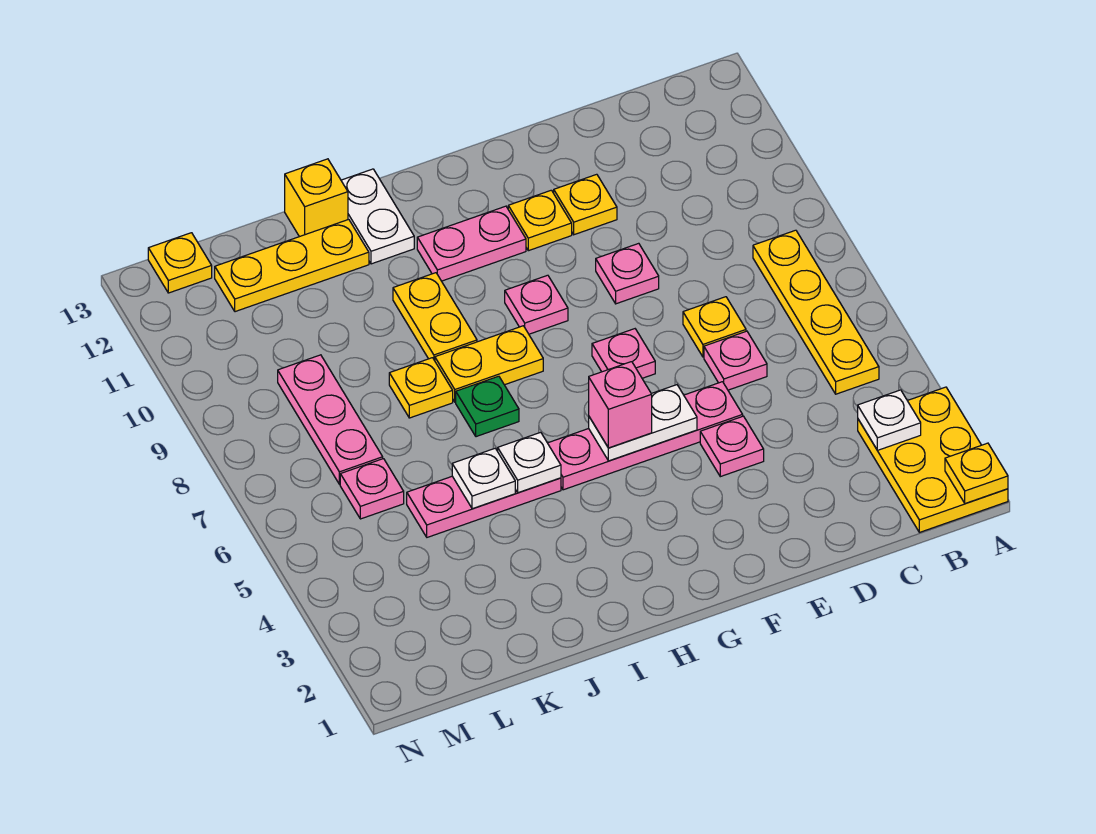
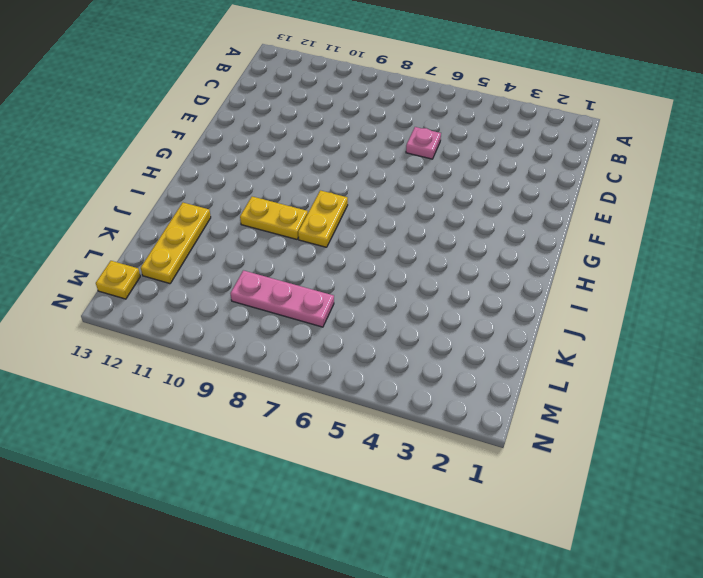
none -> yellow plate A1:B3 level 1
none -> yellow plate B5:B8 level 1
none -> yellow plate D7 level 1

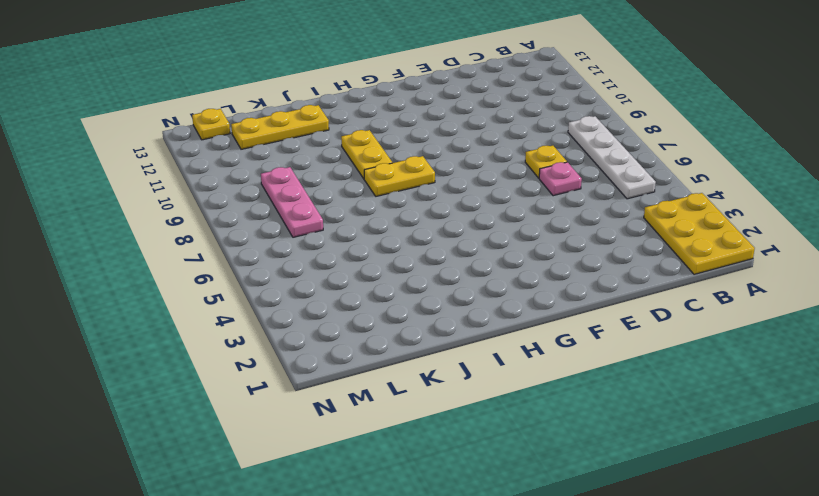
white plate B5:B8 level 1 -> yellow plate B5:B8 level 1
none -> pink plate E4 level 1
none -> pink plate E5:H5 level 1
none -> pink plate E9 level 1

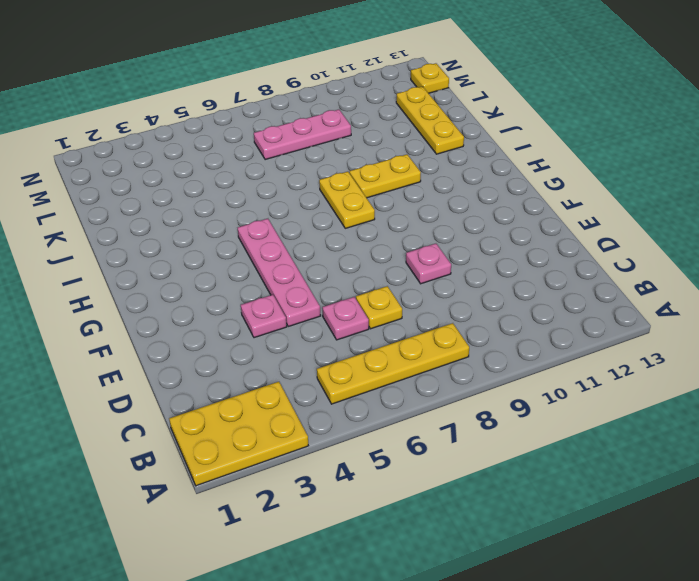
none -> yellow plate E11 level 1
none -> pink plate F7 level 1
none -> yellow plate F11 level 1

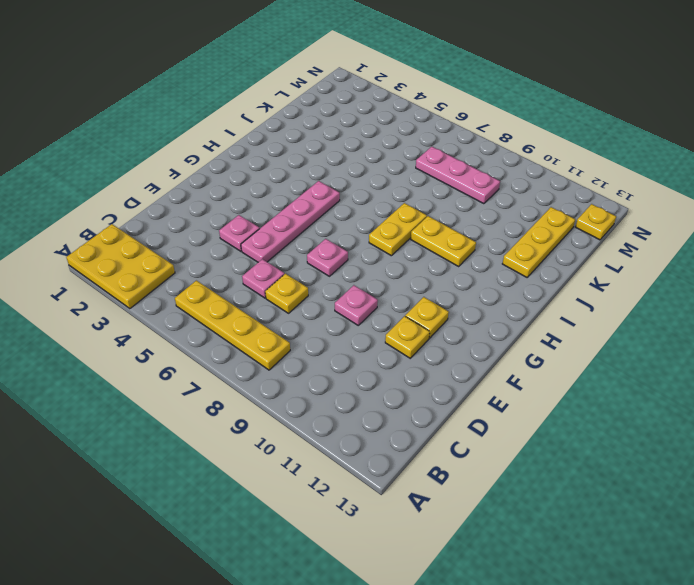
none -> pink plate G9 level 1
none -> pink plate G11:H11 level 1
none -> pink plate I5:K5 level 1

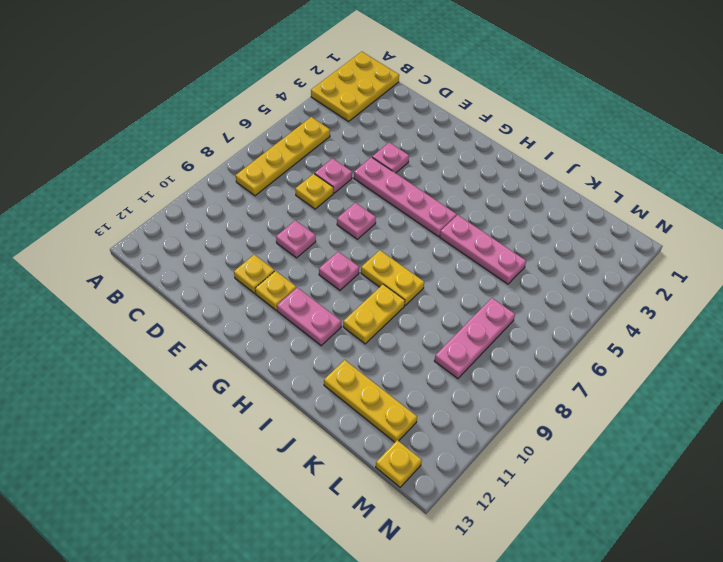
none -> green plate I7 level 1
none -> white plate I12:I13 level 1
none -> yellow plate J8 level 1

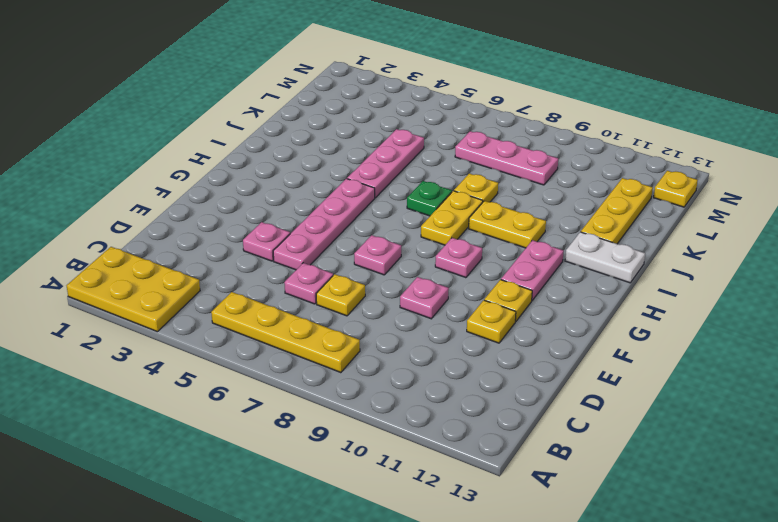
none -> yellow brick J13 level 1
none -> pink plate L6 level 1
none -> yellow plate A1 level 2

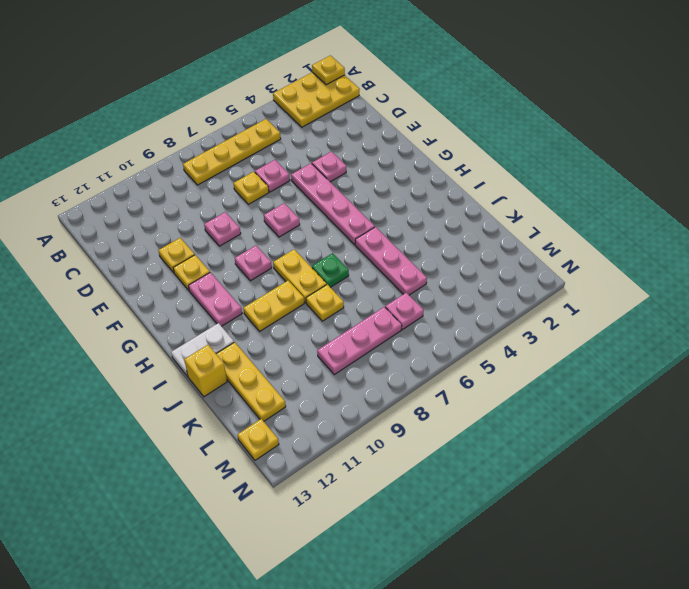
none -> white plate B3 level 2
none -> white plate F5:G5 level 2
none -> white plate I5 level 2

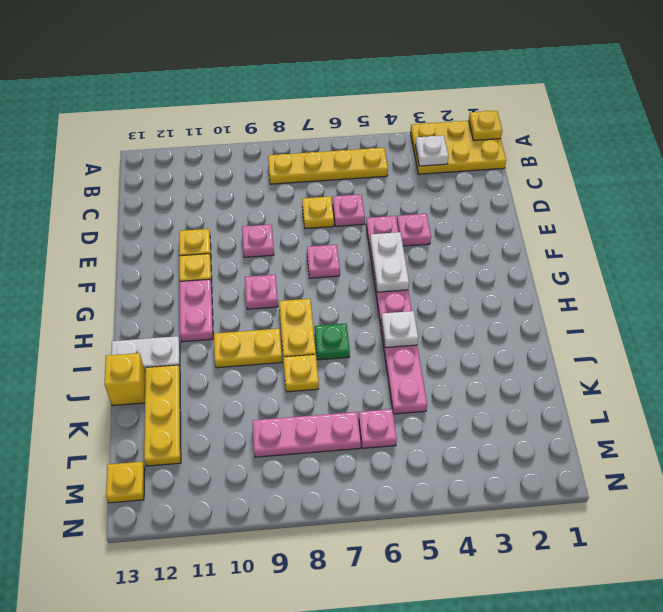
none -> white plate J5 level 2
none -> pink brick G5 level 3

